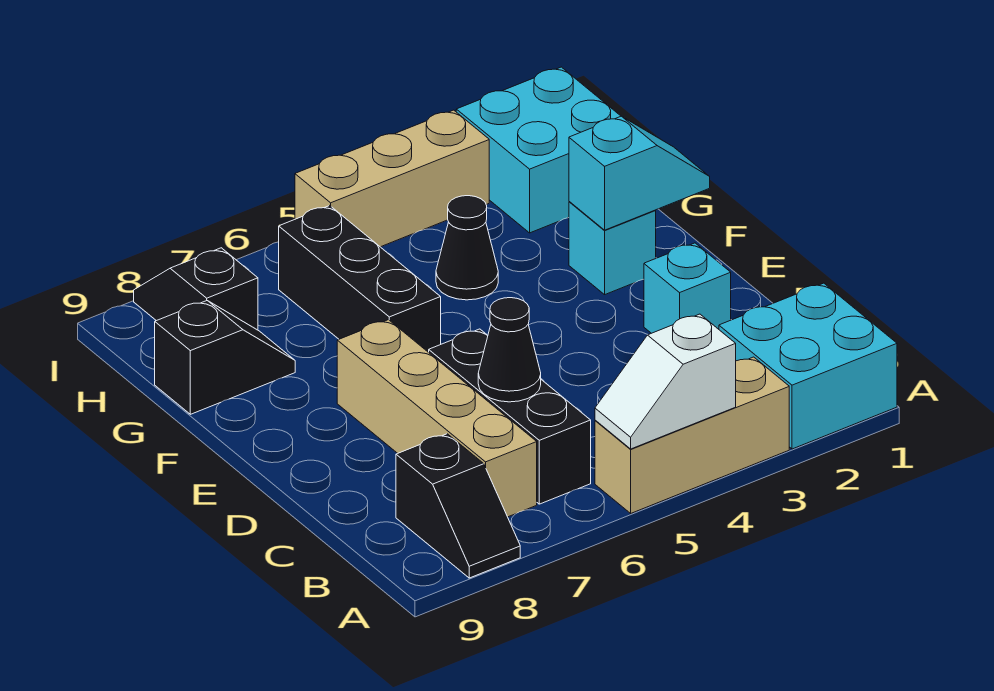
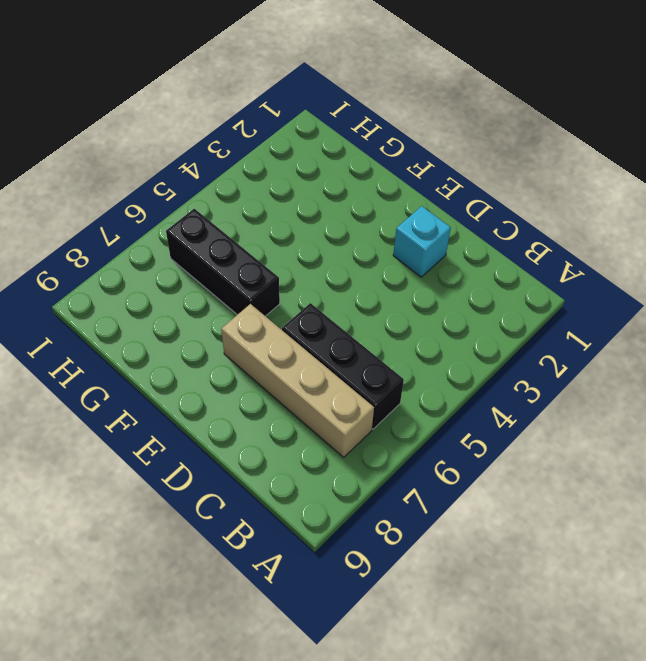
none -> cyan brick A1:B2 level 1
none -> tan brick A3:A5 level 1
none -> black slope A8:B8 level 1 top B

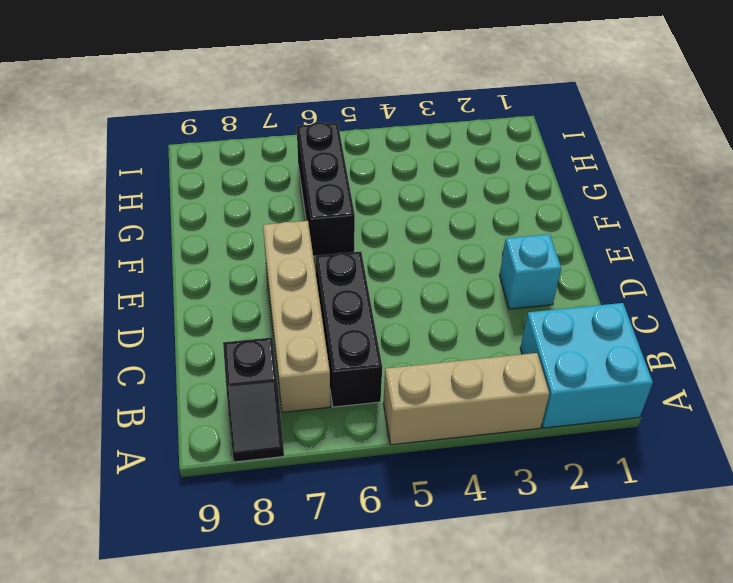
none -> cyan brick F2 level 1
none -> black cone G4 level 1
none -> black slope G8:G9 level 1 top 9

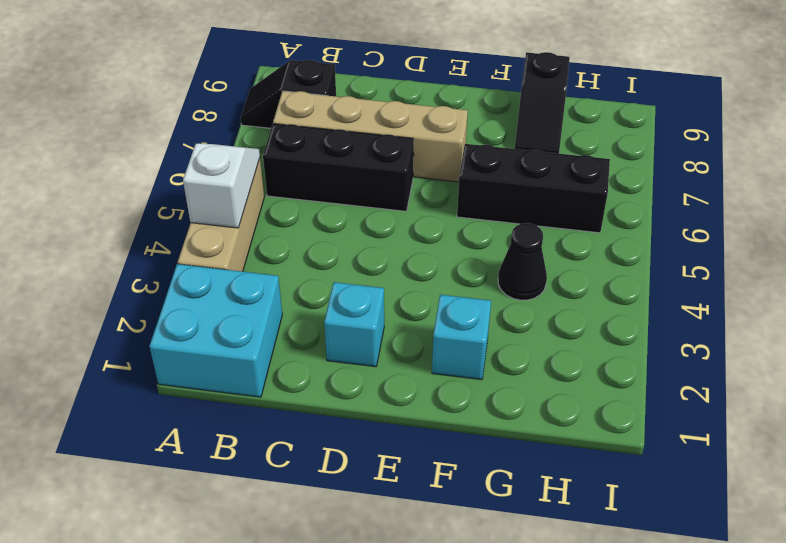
none -> cyan brick H1:I2 level 1
none -> black slope H8:I8 level 1 top H
none -> tan brick I3:I5 level 1

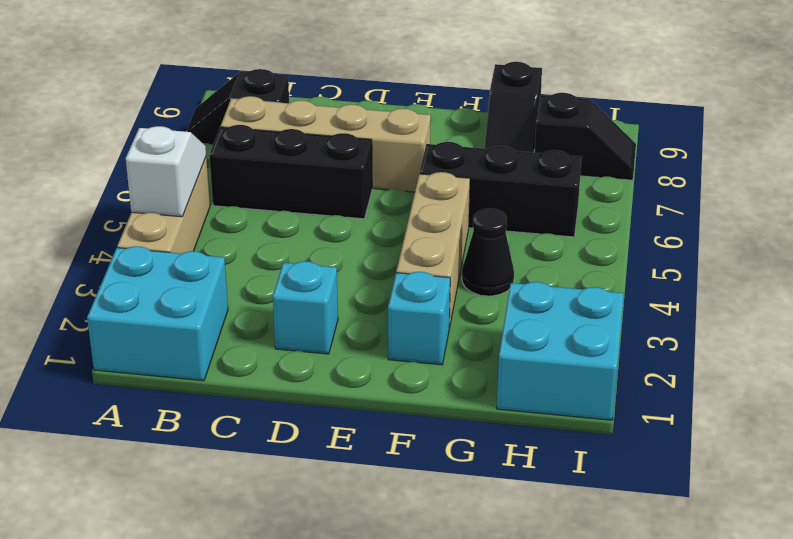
tan brick F3:F5 level 1 -> tan brick I3:I5 level 1
none -> black cone C6 level 2
none -> cyan slope F1:F2 level 2 top 2

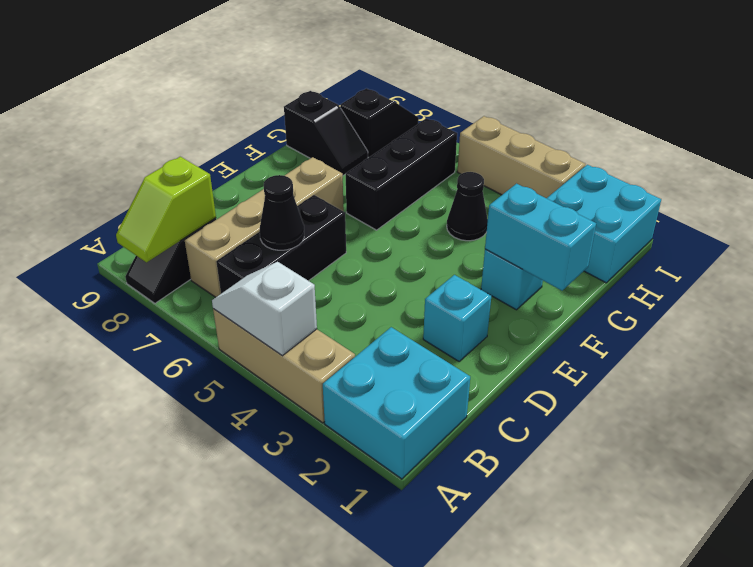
lime slope A8:B8 level 2 top B -> none
cyan brick F1:F2 level 2 -> cyan slope F1:F2 level 2 top 2

